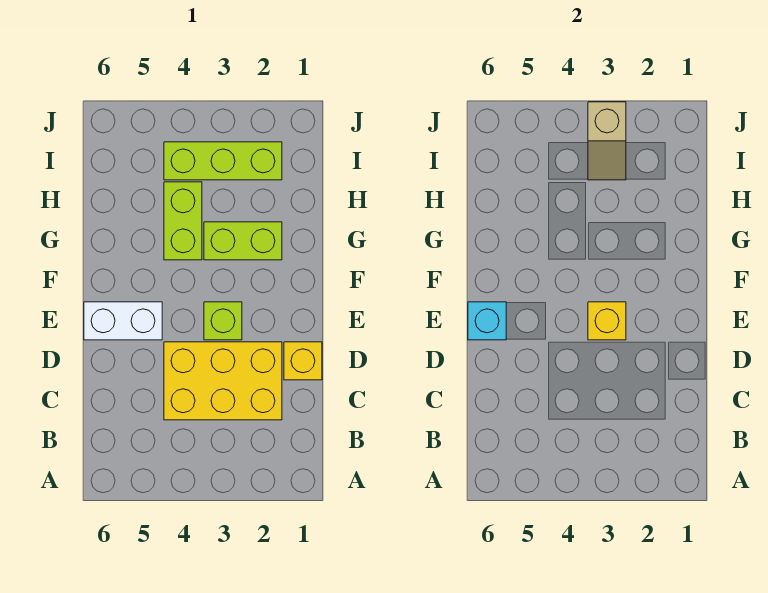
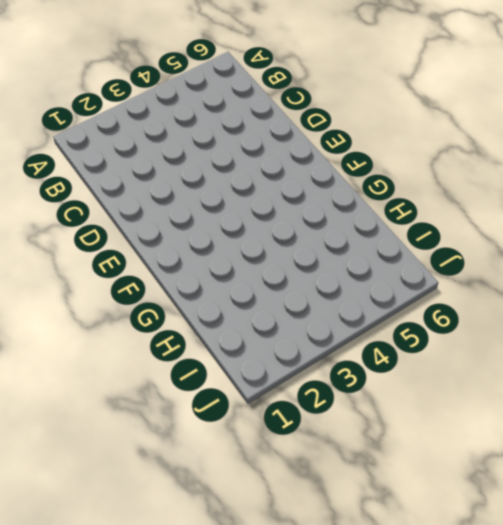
none -> yellow brick C2:D4 level 1
none -> yellow brick D1 level 1

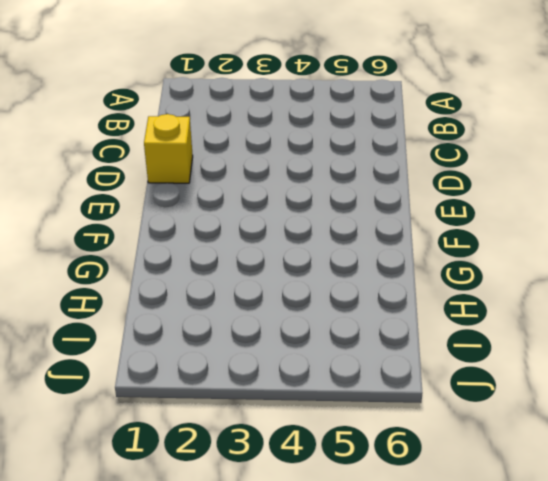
none -> yellow brick C2:D4 level 1
none -> lime brick E3 level 1

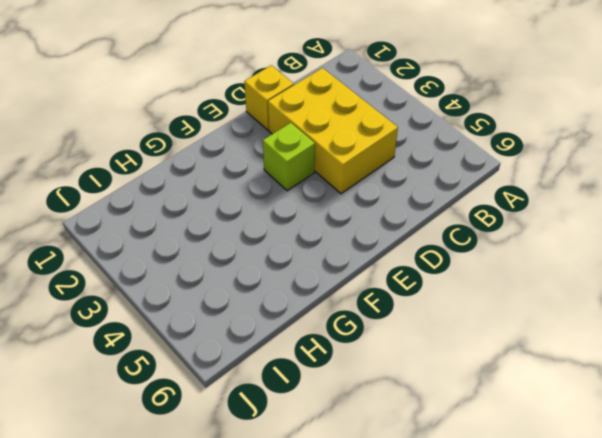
none -> white brick E5:E6 level 1
none -> lime brick G2:G3 level 1

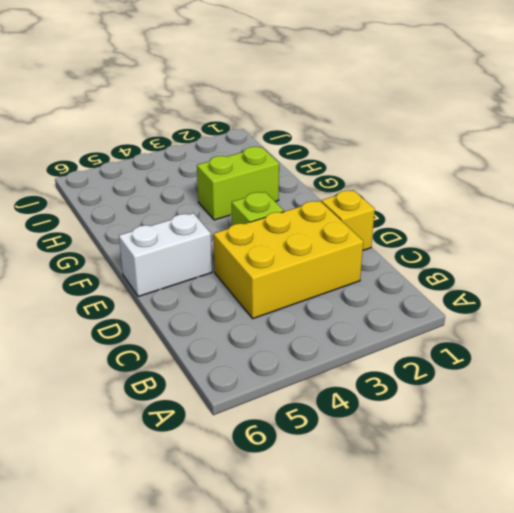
none -> lime brick G4:H4 level 1
none -> lime brick I2:I4 level 1

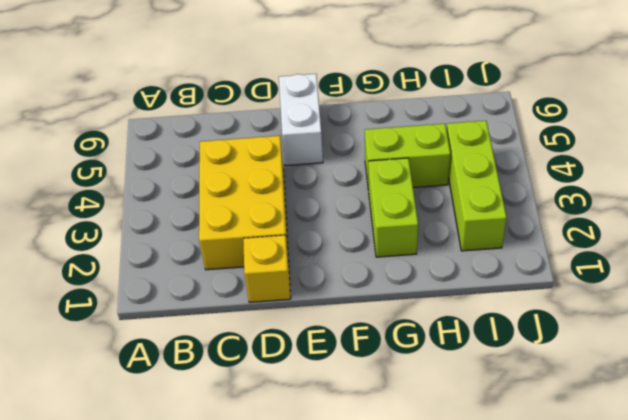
none -> lime brick E3 level 1
none -> yellow brick E3 level 2

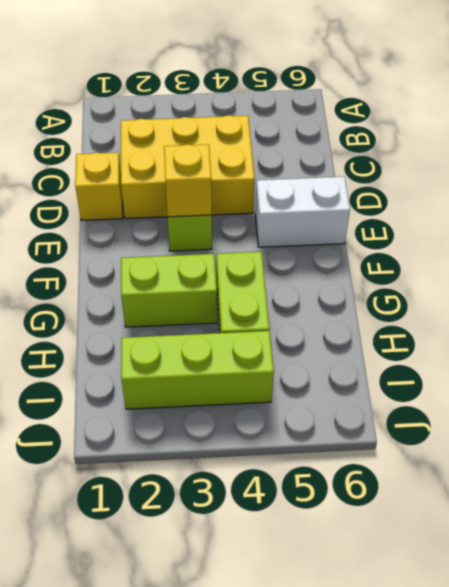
none -> cyan brick E6 level 2
none -> tan slope I3:J3 level 2 top J

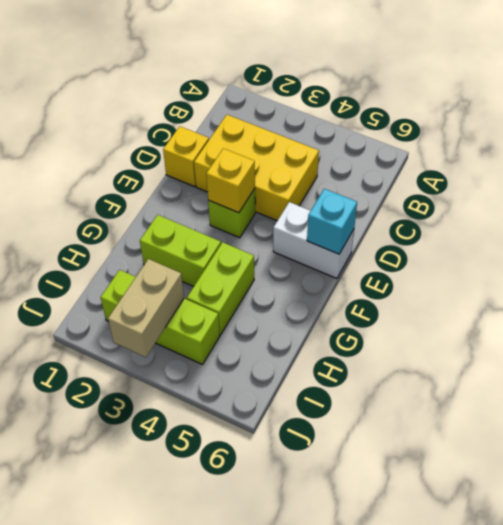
tan brick I3:J3 level 2 -> tan slope I3:J3 level 2 top J

